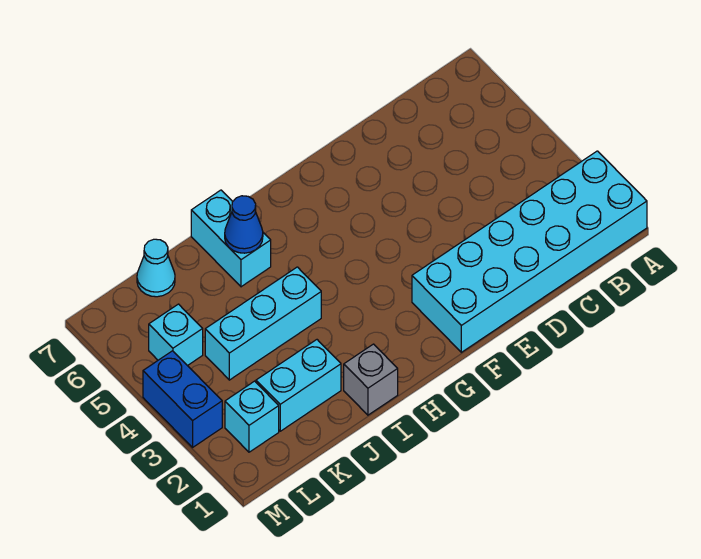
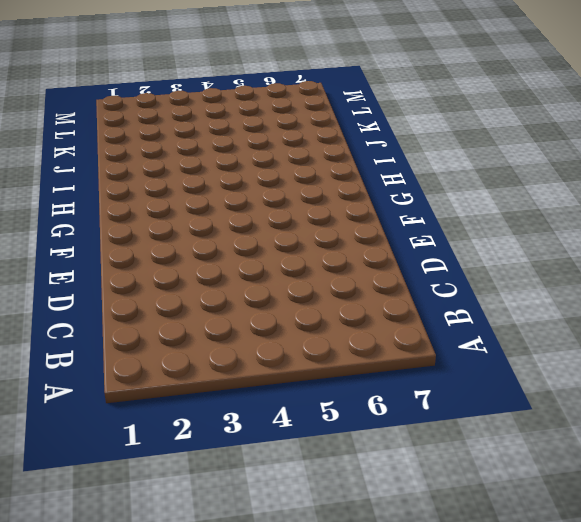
none -> cyan brick A1:F2 level 1
none -> grey brick I1 level 1

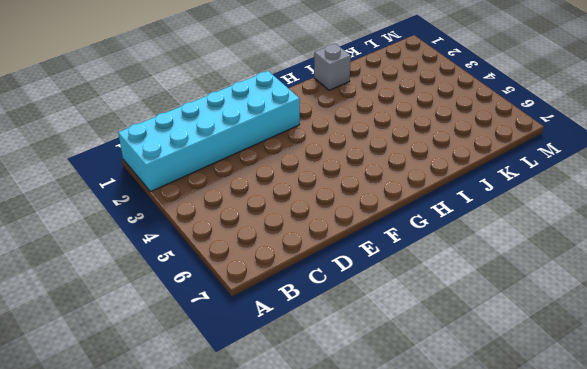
none -> cyan brick I4:K4 level 1
none -> cyan brick I6:I7 level 1

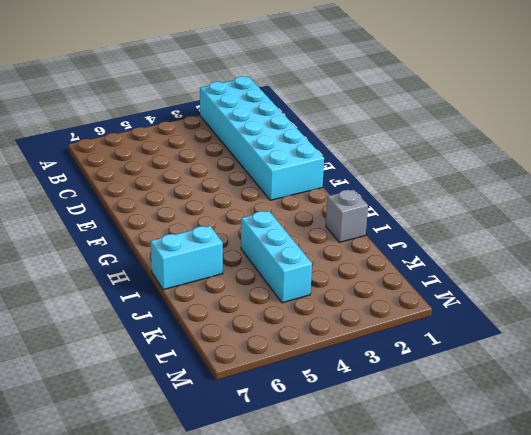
none -> cyan brick J2:K2 level 1
none -> cyan cone K7 level 1

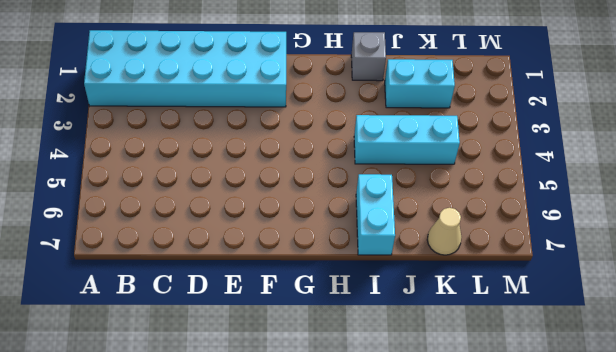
tan cone K7 level 1 -> cyan cone K7 level 1
none -> cyan brick L2 level 1
none -> cyan brick L5 level 1

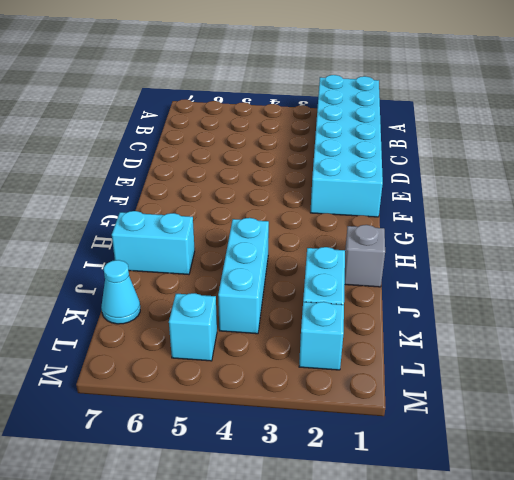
none -> blue brick M3:M4 level 1
none -> blue cone I6 level 2

